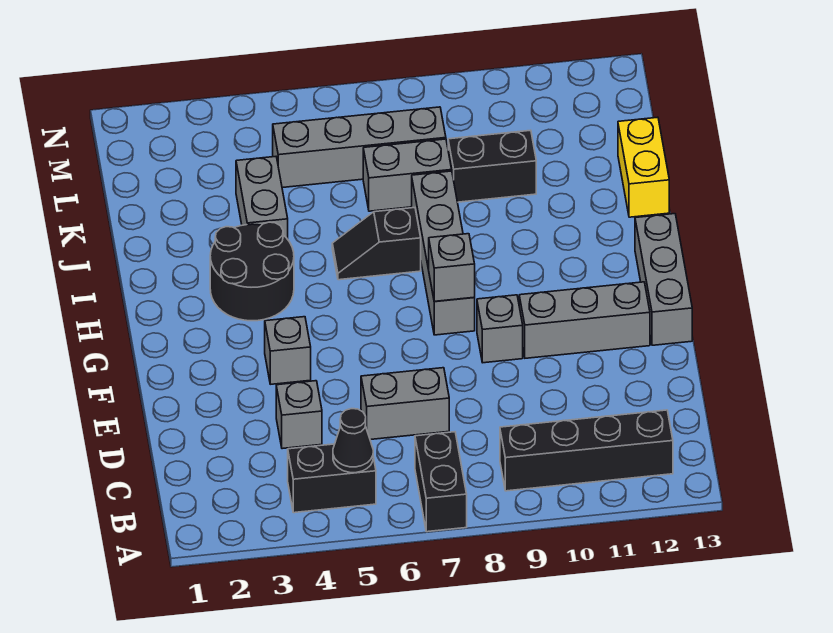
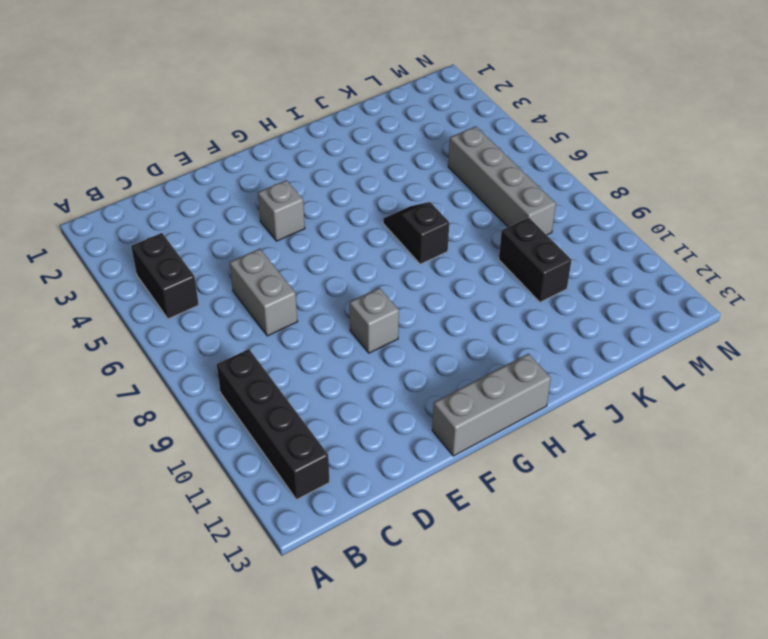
none -> black brick A7:B7 level 1
none -> grey brick D4 level 1
none -> grey brick F10:F12 level 1

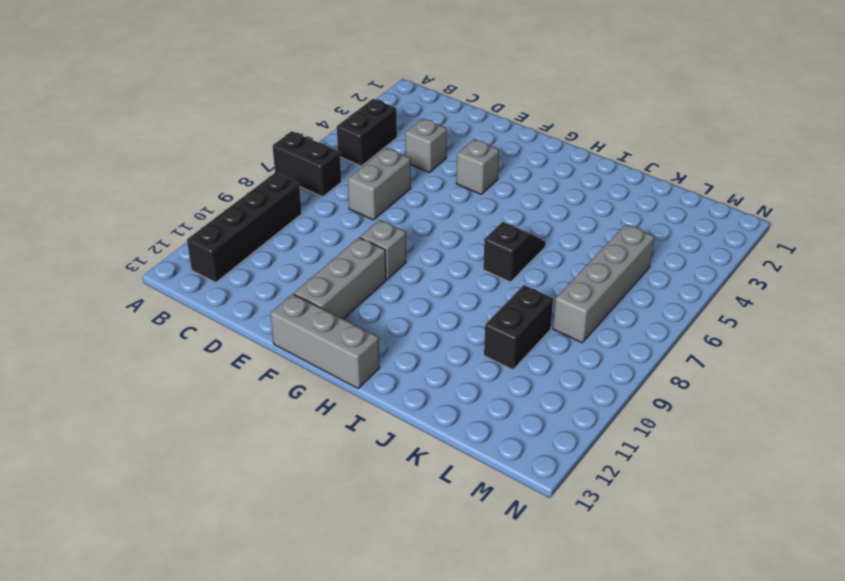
none -> grey brick G8:J8 level 1
none -> black round brick H3:I4 level 1
none -> grey brick J4:K4 level 1

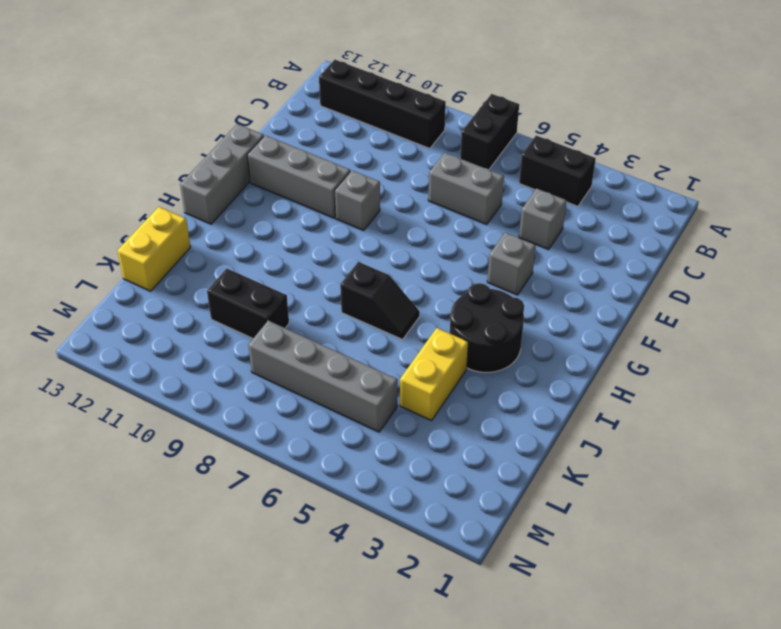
yellow brick J4:K4 level 1 -> grey brick J4:K4 level 1
none -> grey brick G8:J8 level 1
none -> grey brick K7:K8 level 1
none -> black cone B5 level 2

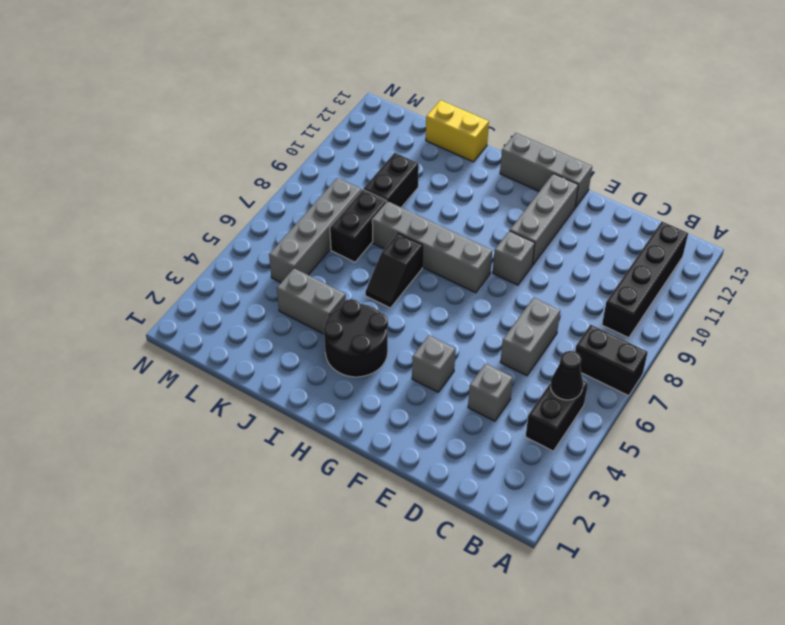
black brick K7:K8 level 1 -> grey brick K7:K8 level 1
none -> grey brick G8 level 2

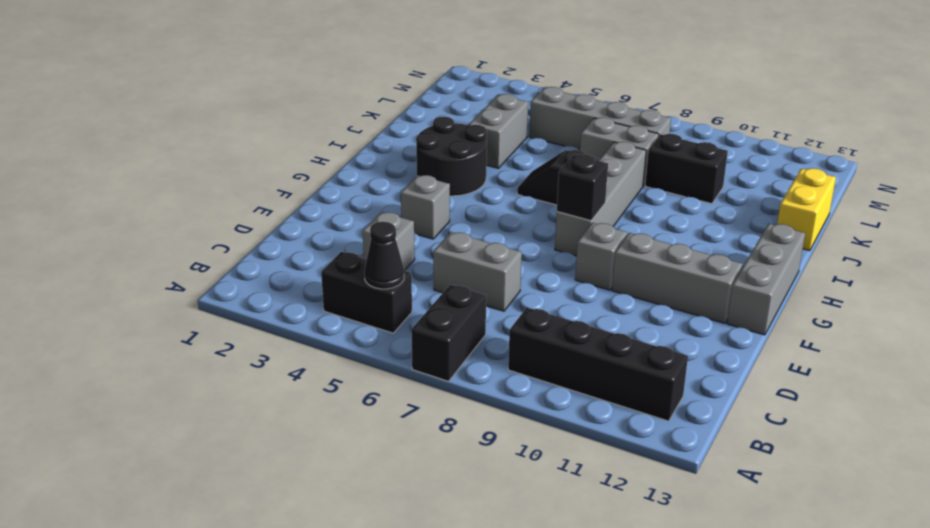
black brick G8 level 2 -> grey brick G8 level 2

